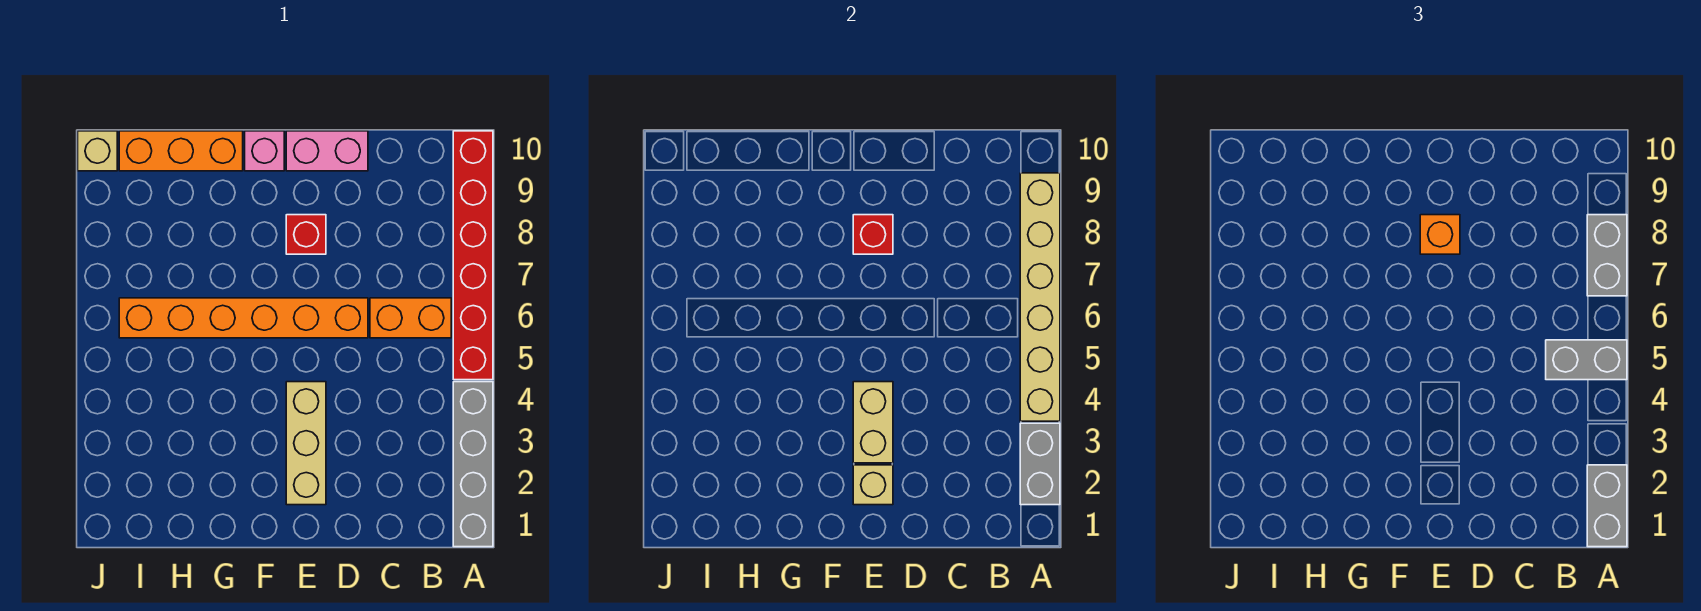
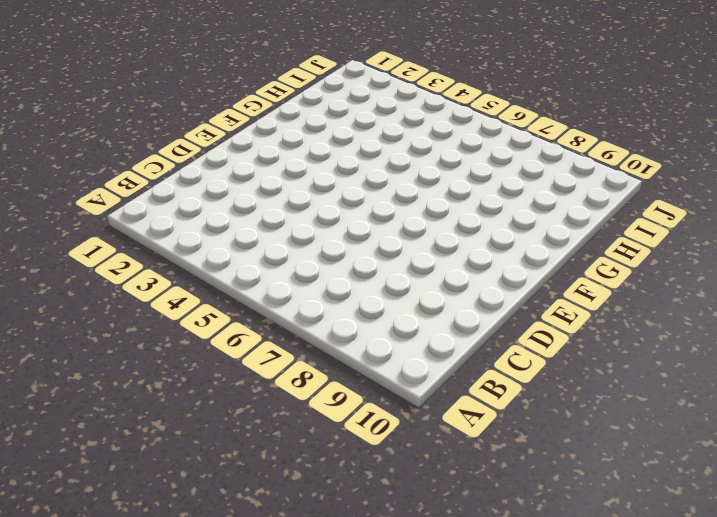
none -> grey brick A1:A4 level 1
none -> red brick A5:A10 level 1
none -> orange brick B6:C6 level 1

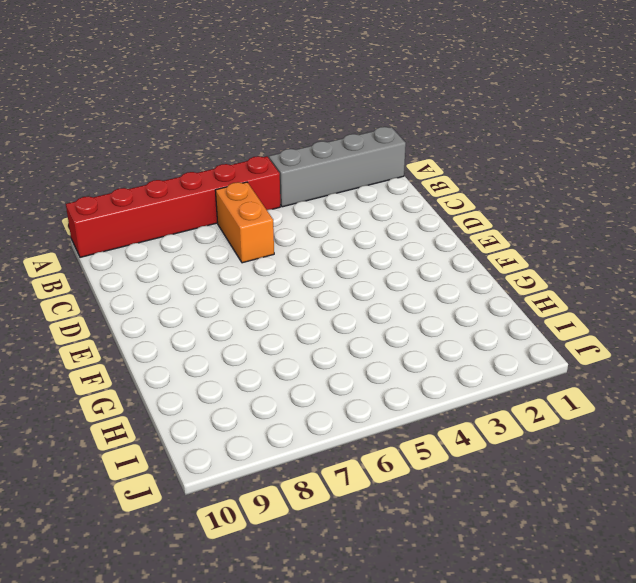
none -> orange brick D6:I6 level 1
none -> pink brick D10:E10 level 1
none -> tan brick E2:E4 level 1

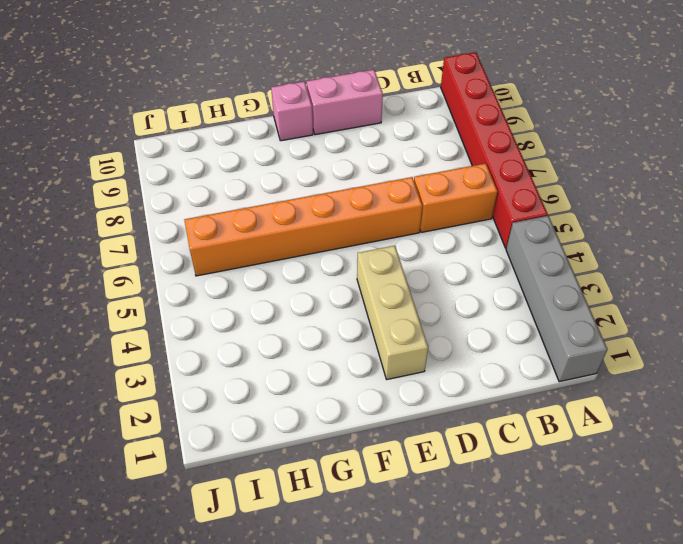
none -> red brick E8 level 1
none -> orange brick G10:I10 level 1
none -> tan brick J10 level 1

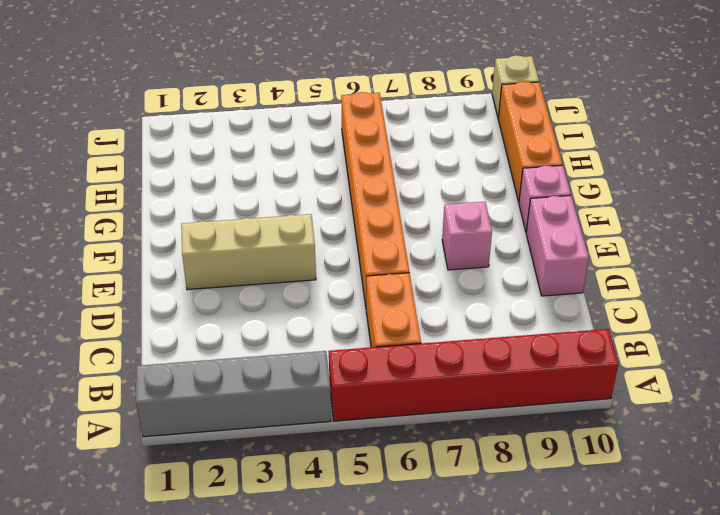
pink brick E8 level 1 -> red brick E8 level 1
none -> grey brick A2:A3 level 2
none -> tan brick A4:A9 level 2
none -> tan brick E2 level 2

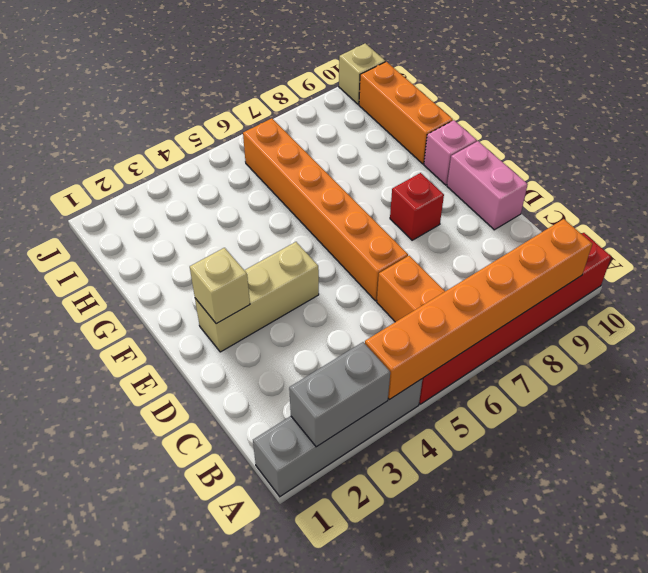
orange brick A4:A9 level 2 -> tan brick A4:A9 level 2
none -> tan brick E3:E4 level 2
none -> red brick E8 level 2
none -> grey brick A1:A2 level 3

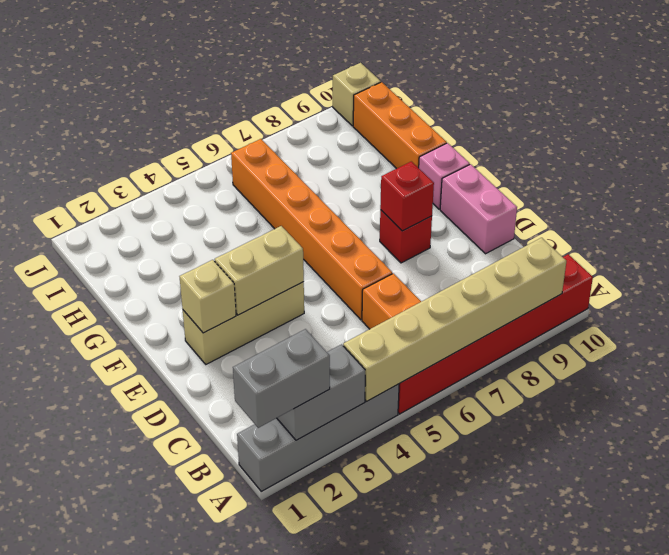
none -> grey brick A5:B5 level 3
none -> grey brick A7:A8 level 3
none -> orange brick E8 level 3

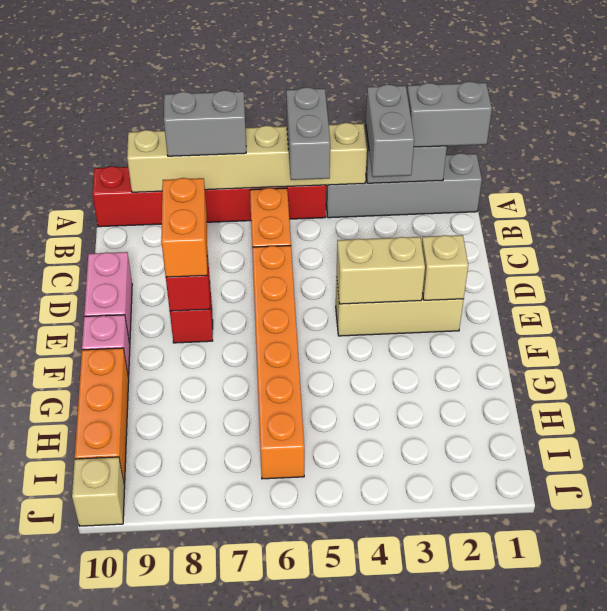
grey brick A3:B3 level 3 -> none
orange brick D8:E8 level 3 -> orange brick E8 level 3

